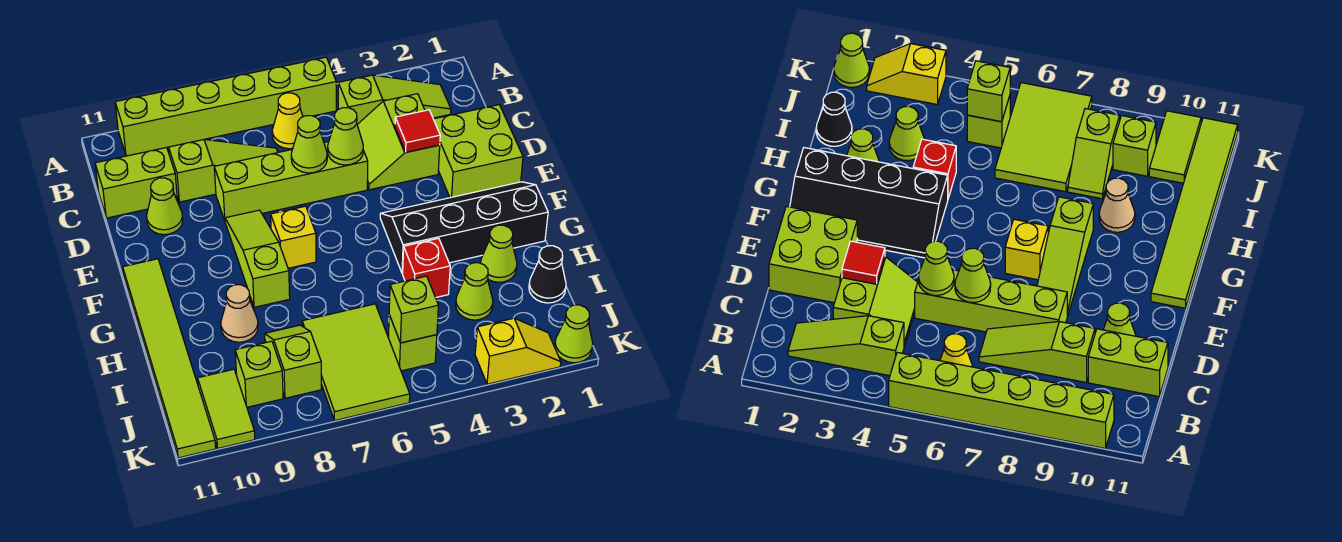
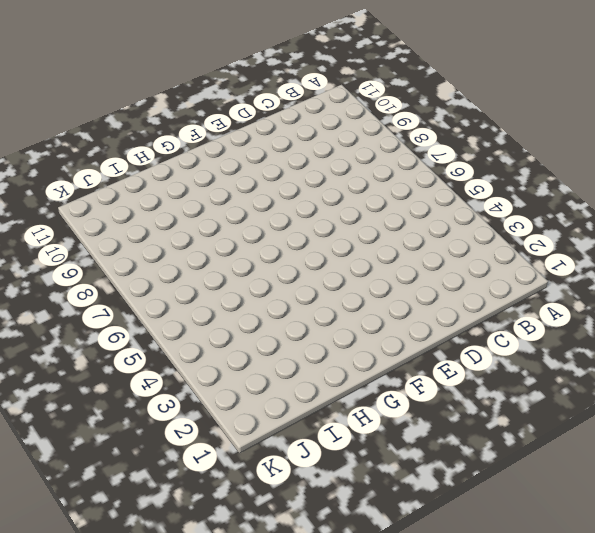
none -> lime brick A5:A10 level 1
none -> lime slope B2:B4 level 1 top 4
none -> yellow cone B6 level 1

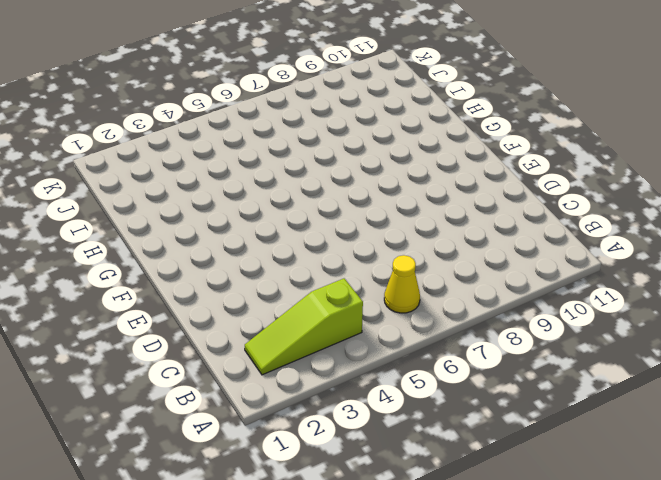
none -> lime brick A5:A10 level 1
none -> lime slope C3:D4 level 1 top 3
none -> lime slope C7:C9 level 1 top 9

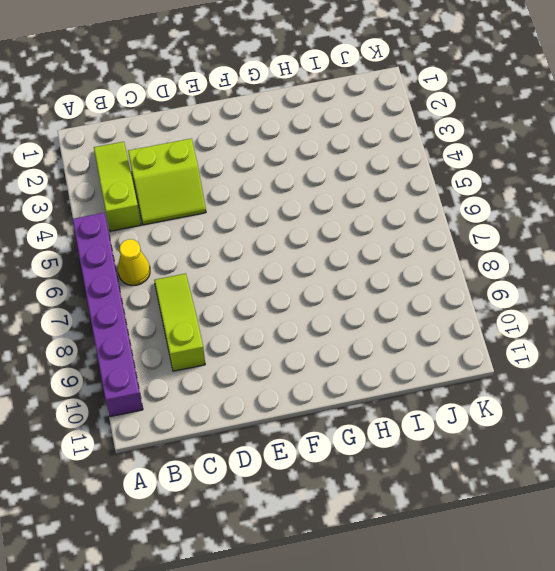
purple brick A5:A10 level 1 -> lime brick A5:A10 level 1
none -> lime brick C10:C11 level 1
none -> lime brick D1:E2 level 1
none -> lime brick D5:D8 level 1

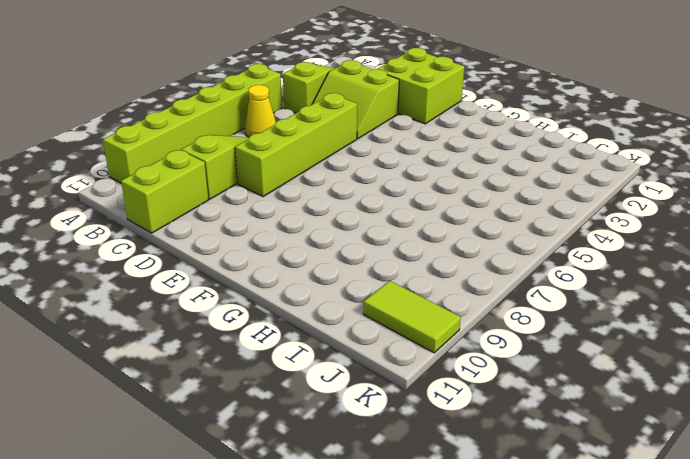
none -> lime cone D10 level 1
none -> lime slope E8:G8 level 1 top G
none -> black slope F1:G4 level 1 top G

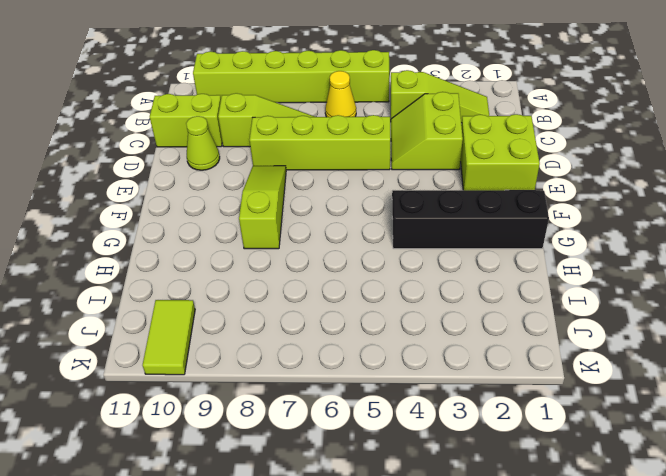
none -> yellow brick F7 level 1
none -> lime tile F11:K11 level 1
none -> lime cone H2 level 1

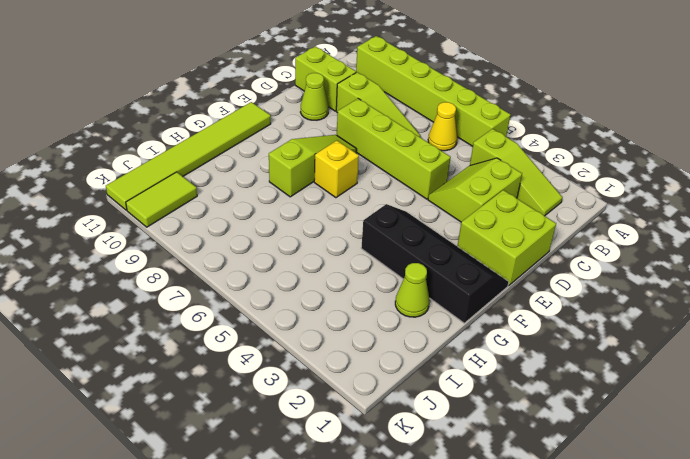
none -> red brick H4 level 1
none -> tan cone H9 level 1
none -> black cone I1 level 1

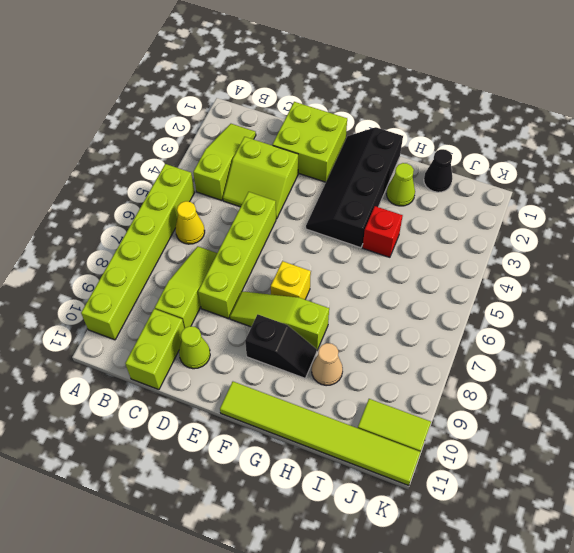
black slope F9:G9 level 1 top F -> none
none -> lime cone I3 level 1
none -> lime tile I6:K7 level 1
none -> lime slope I8:J8 level 1 top J

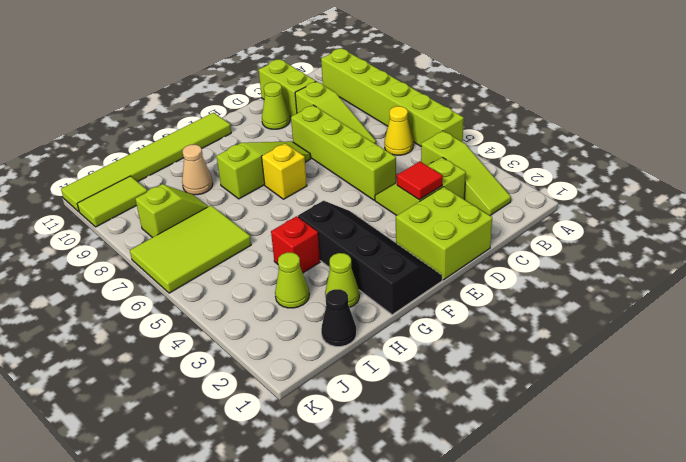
none -> lime brick J5 level 1
none -> lime brick J9 level 1
none -> lime cone K1 level 1

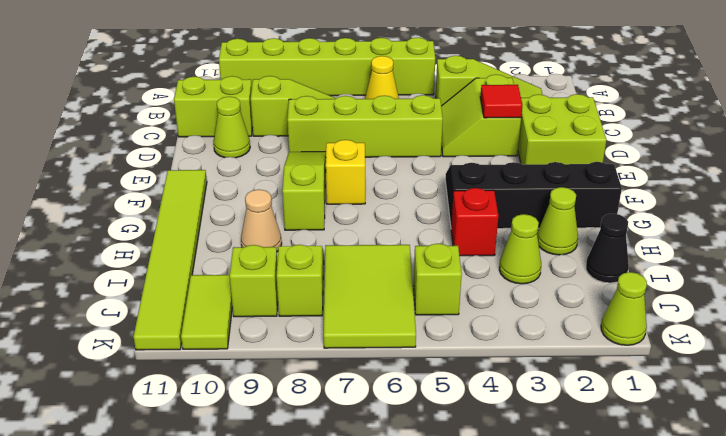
none -> yellow slope K2:K3 level 1 top 3
none -> lime cone D5 level 2
none -> lime cone D6 level 2

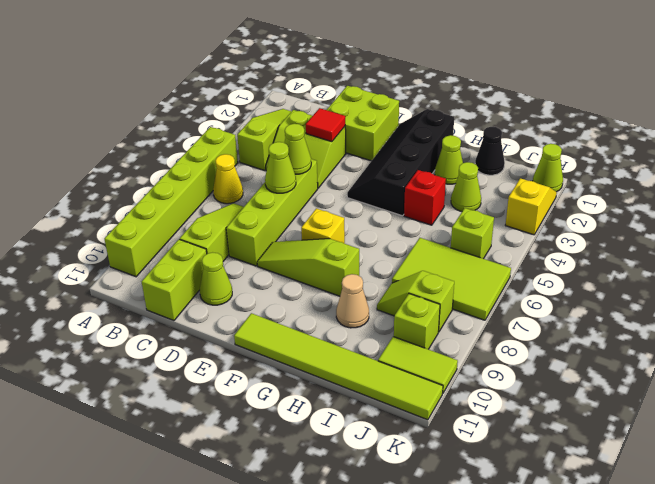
none -> lime brick J5 level 2

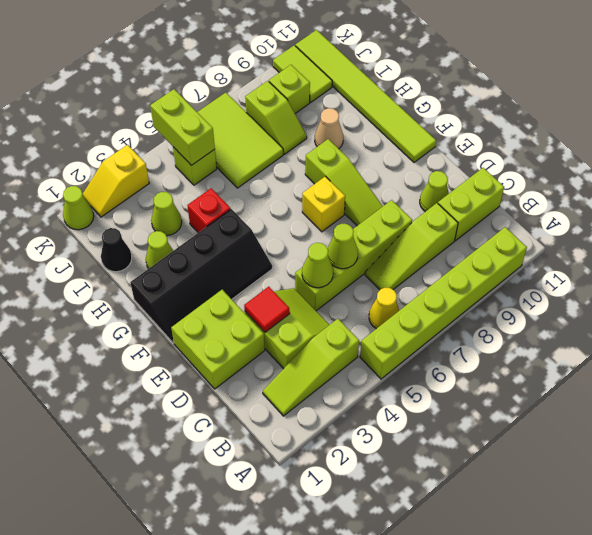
lime brick J5:K5 level 2 -> lime brick J5 level 2

